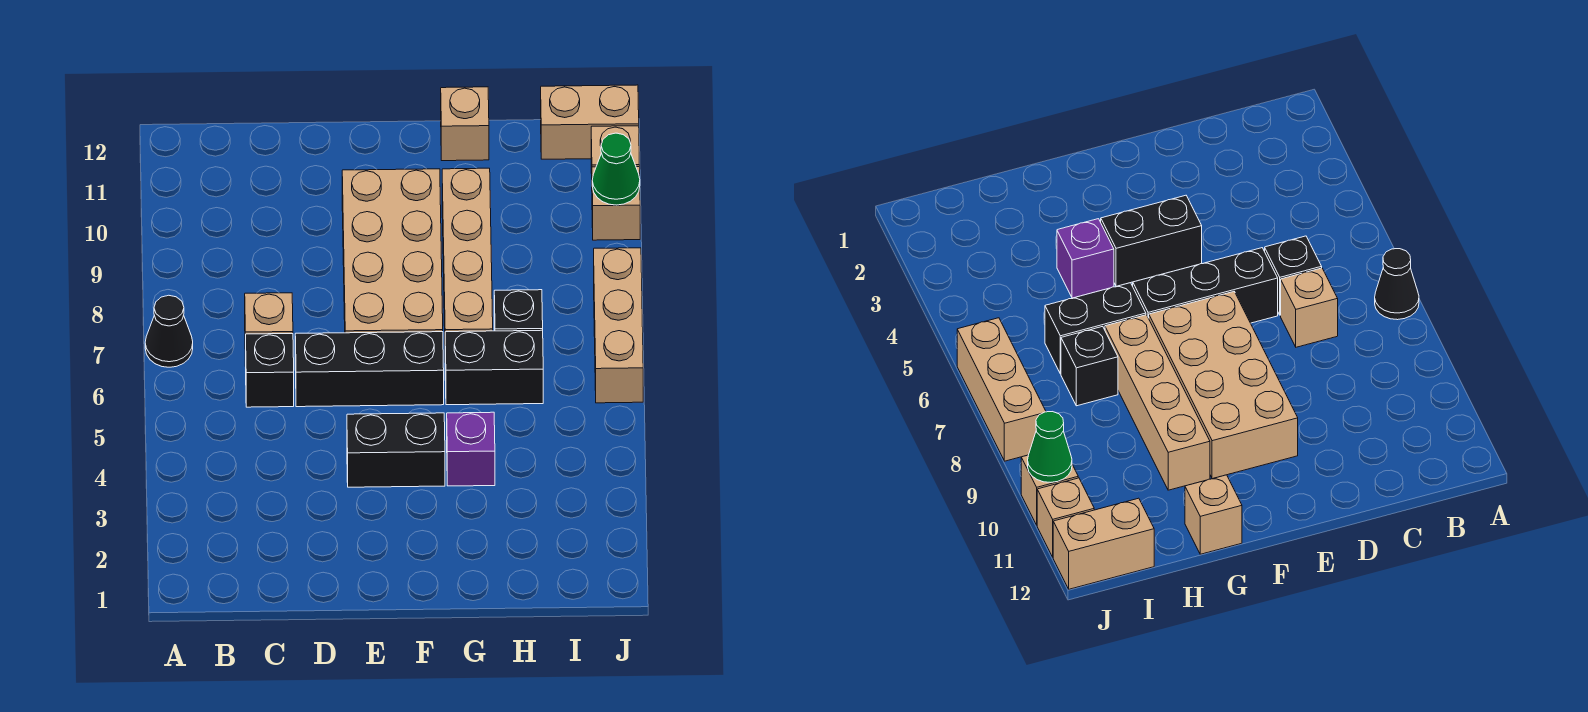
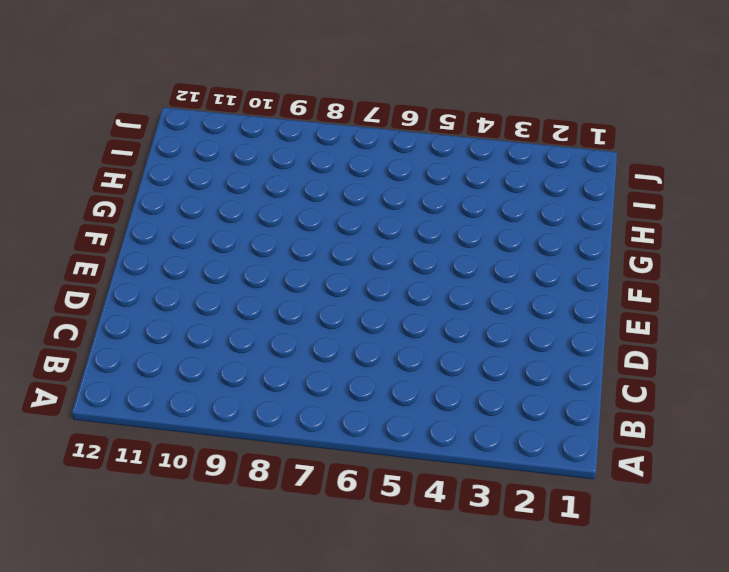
none -> black cone A7 level 1
none -> black brick C6 level 1
none -> tan brick C7 level 1

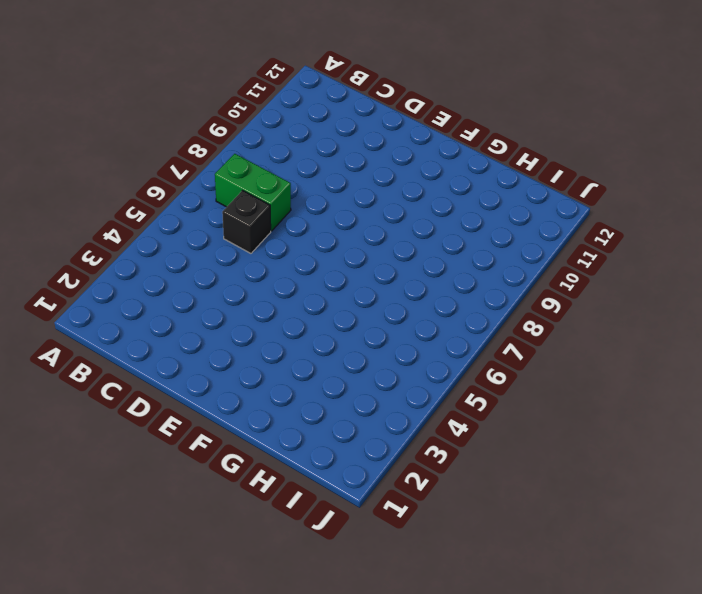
green brick B7:C7 level 1 -> tan brick C7 level 1
none -> black cone A7 level 1
none -> black brick D6:F6 level 1
none -> black brick E4:F4 level 1

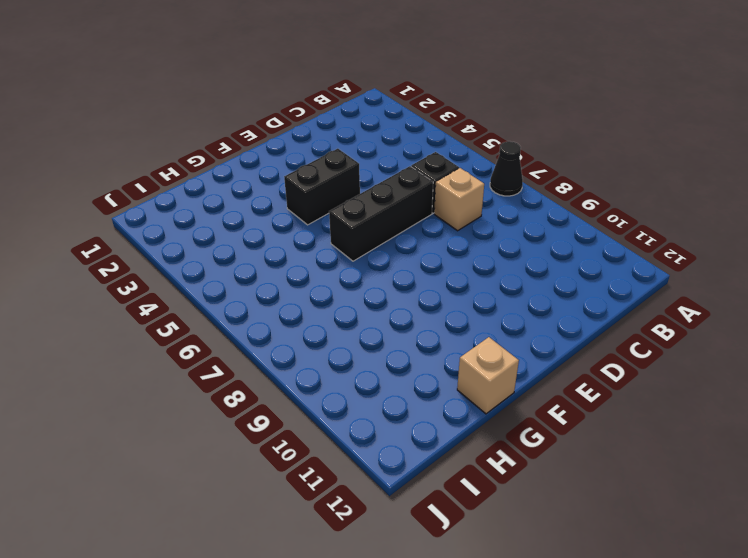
none -> tan brick E7:F10 level 1
none -> purple brick G4 level 1
none -> black brick G6:H6 level 1

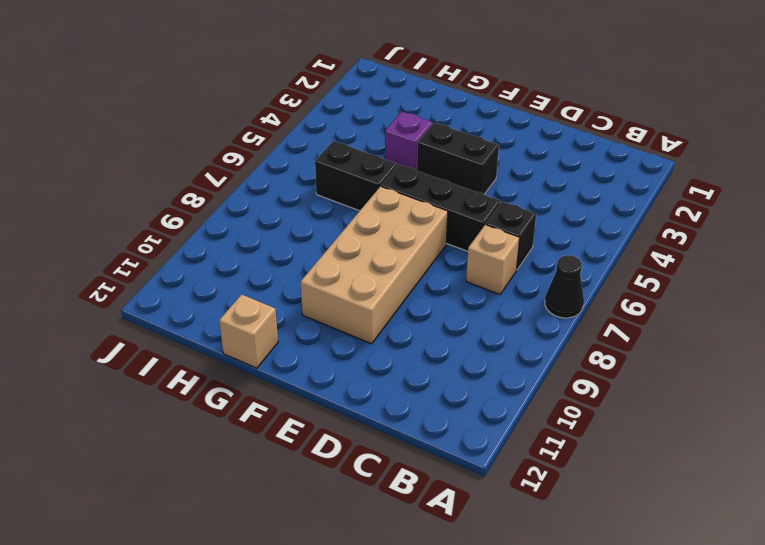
none -> tan brick G7:G10 level 1
none -> black brick H7 level 1
none -> tan brick I12:J12 level 1

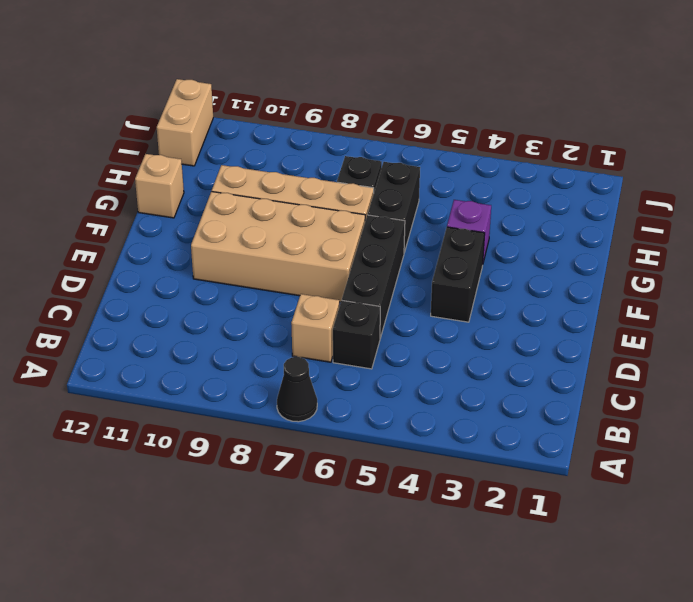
none -> tan brick J6:J8 level 1
none -> tan brick J10 level 1
none -> tan brick J11 level 1

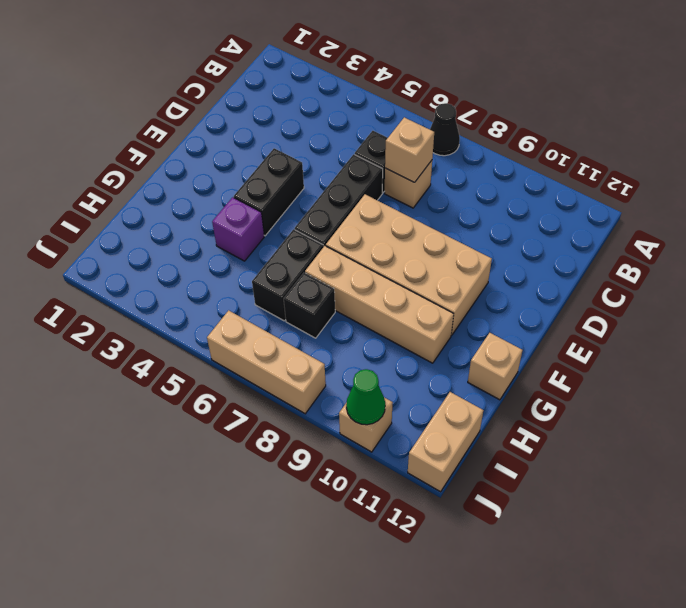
tan brick C7 level 2 -> tan brick J11 level 1

